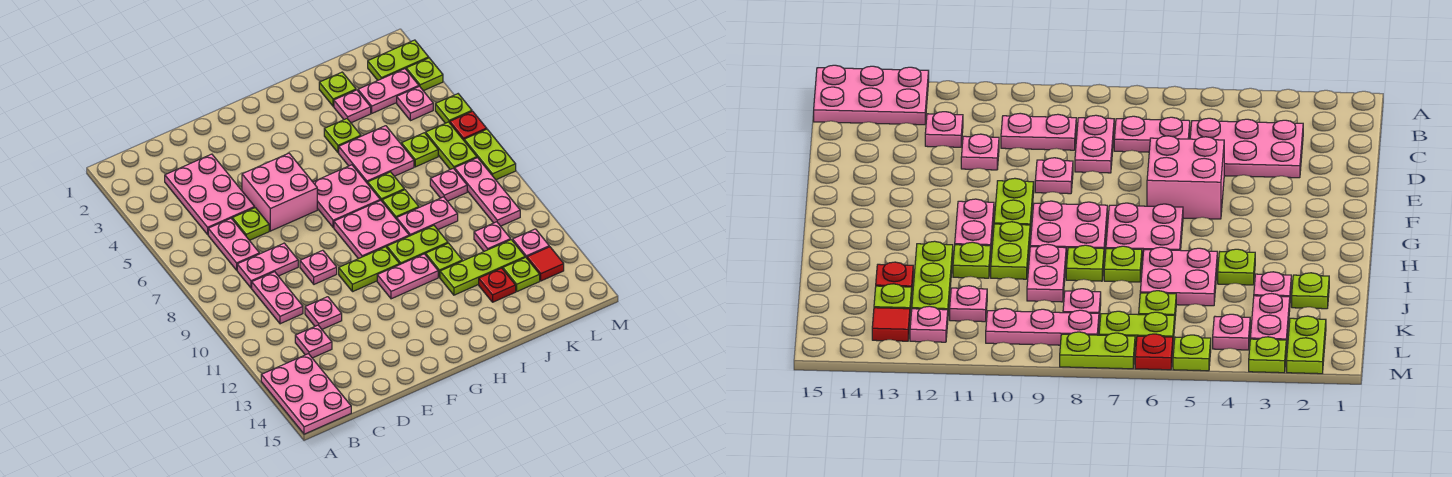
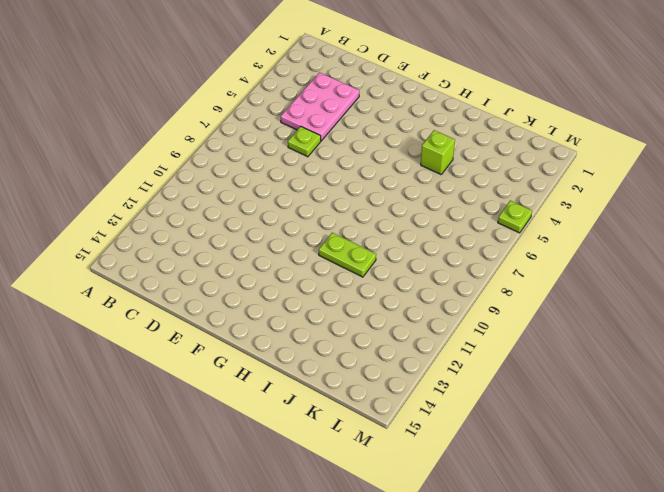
lime brick I4 level 1 -> lime plate I4 level 1
none -> pink plate A13:B15 level 1
none -> pink plate C6:C7 level 1
none -> pink plate C8:D8 level 1
none -> pink plate C9:C10 level 1

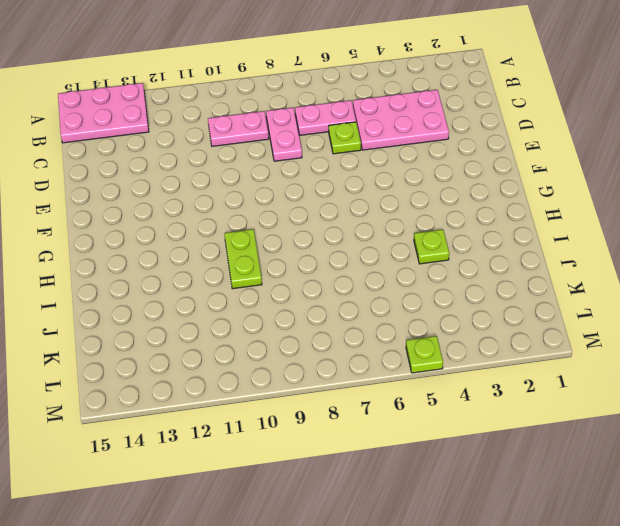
none -> pink plate C12 level 1
none -> pink plate D11 level 1
none -> pink brick E5:F6 level 1
none -> pink plate E9 level 1

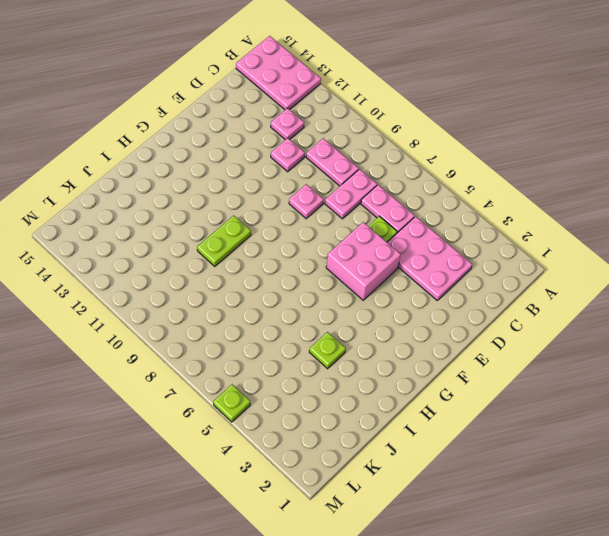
none -> lime plate F10:G10 level 1
none -> pink plate G6:H7 level 1
none -> pink plate G8:H9 level 1
none -> pink plate G11:H11 level 1

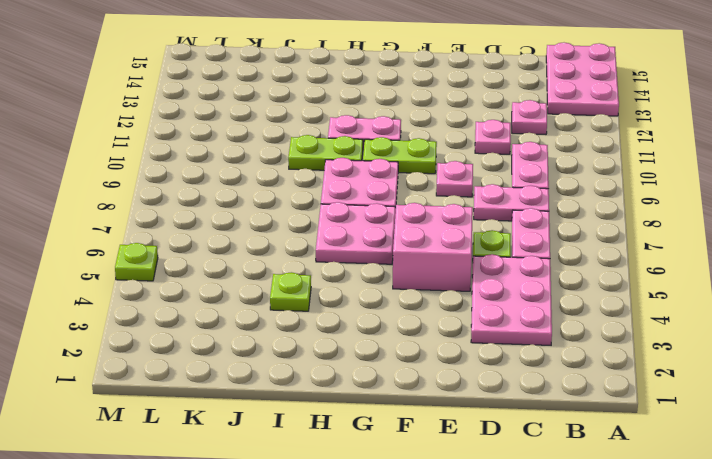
none -> pink plate I5:J6 level 1
none -> lime plate I7 level 1
none -> lime plate I8 level 1
none -> pink plate I9:J9 level 1

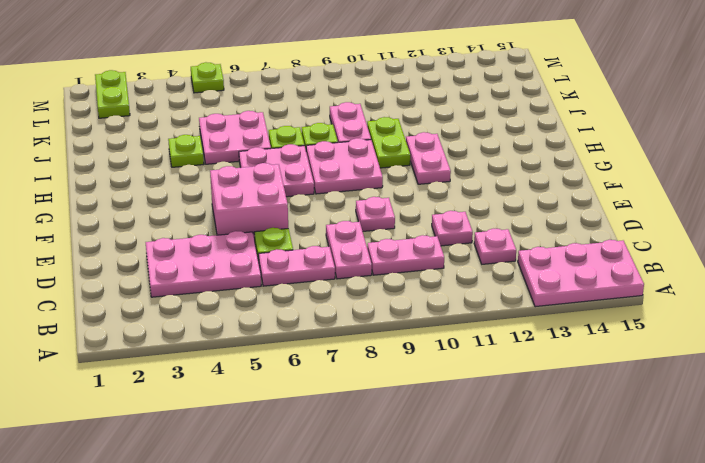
none -> lime plate F10:G10 level 1
none -> lime plate I11 level 1
none -> lime plate I12:K12 level 1
none -> lime plate J2 level 1

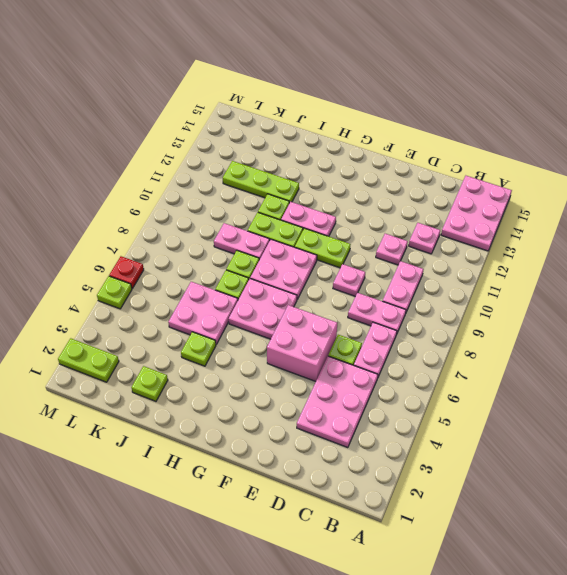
none -> pink plate J3 level 1
none -> red plate J13 level 1
none -> pink plate K3:L3 level 1
none -> lime plate K6 level 1

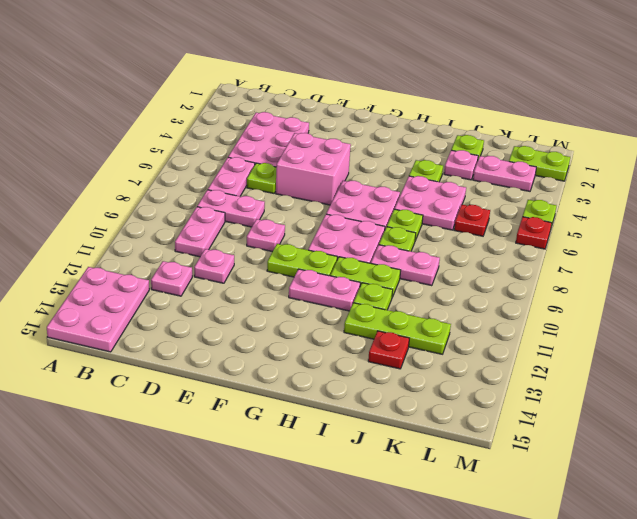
red plate K6 level 1 -> lime plate K6 level 1
none -> pink plate K8 level 1
none -> pink plate K11 level 1
none -> lime plate K13 level 1
none -> pink plate L4 level 1

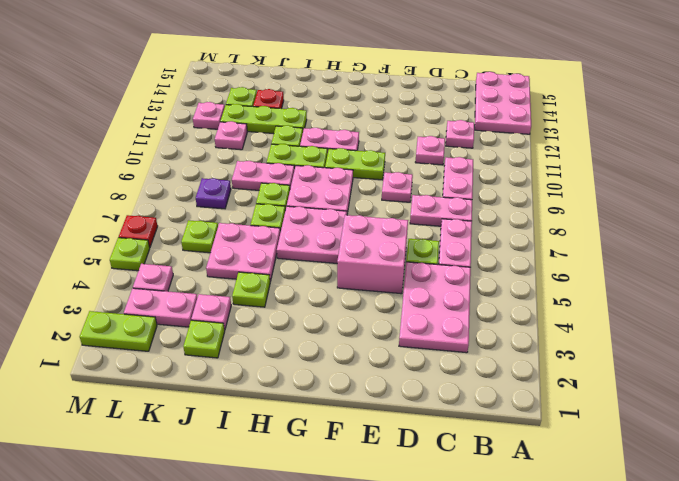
purple plate K8 level 1 -> pink plate K8 level 1
none -> lime plate L6:L7 level 1
none -> pink plate L8:L10 level 1
none -> red tile L13 level 1
none -> lime plate M3 level 1

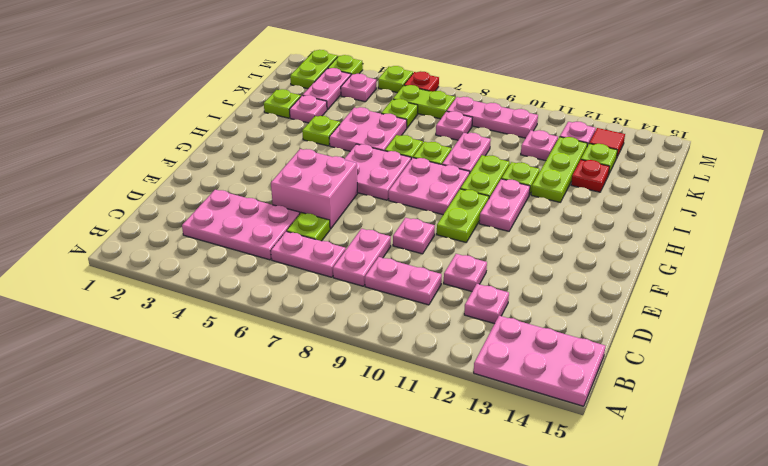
none -> lime plate M7:M8 level 1

